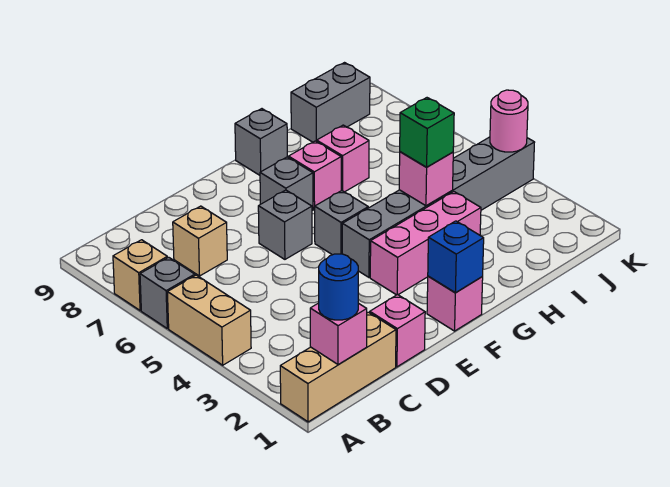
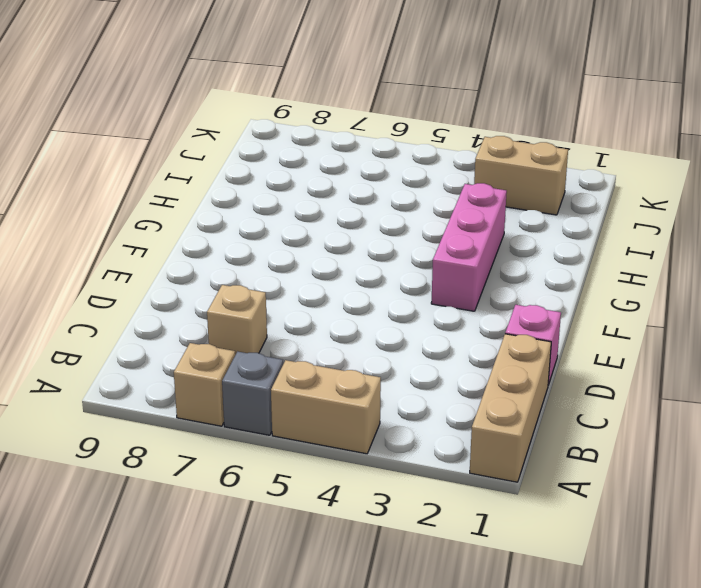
tan brick J2:J3 level 1 -> none
none -> grey brick E6 level 1
none -> pink brick F1 level 1
none -> grey brick F4:K4 level 1

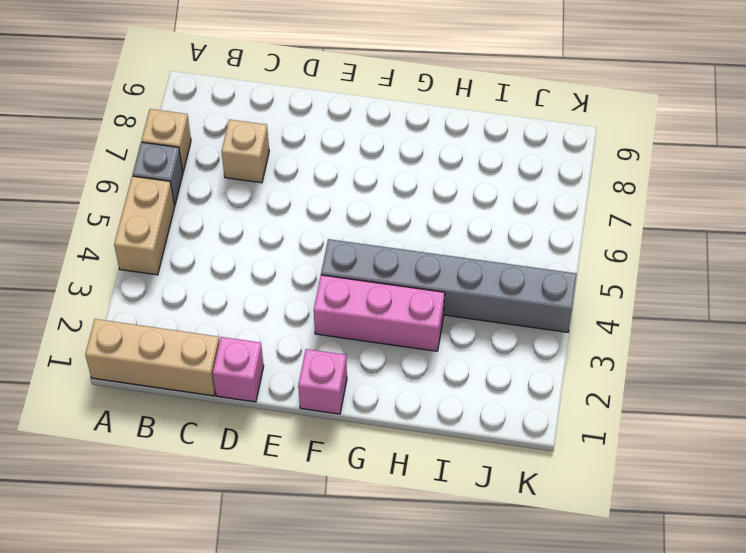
none -> grey brick E6 level 1
none -> grey brick F5 level 1
none -> grey brick F7 level 1

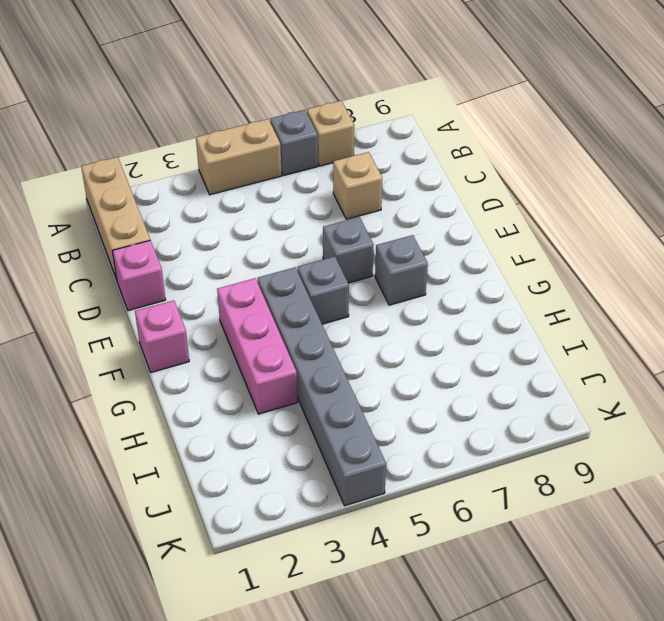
none -> pink brick G7 level 1
none -> grey brick G9 level 1
none -> pink brick H7 level 1

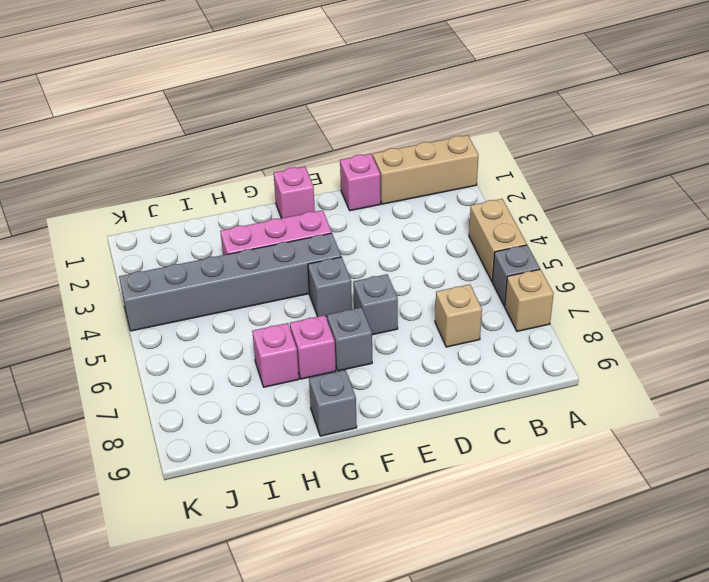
none -> grey brick I9:J9 level 1
none -> pink brick B1 level 2
none -> blue brick F1 level 2

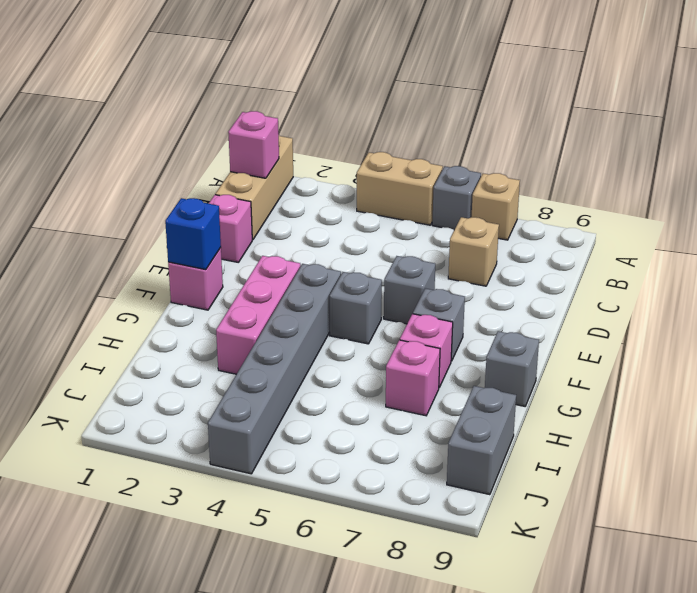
none -> pink brick H4 level 2
none -> pink round brick K4 level 2
none -> blue round brick B1 level 3

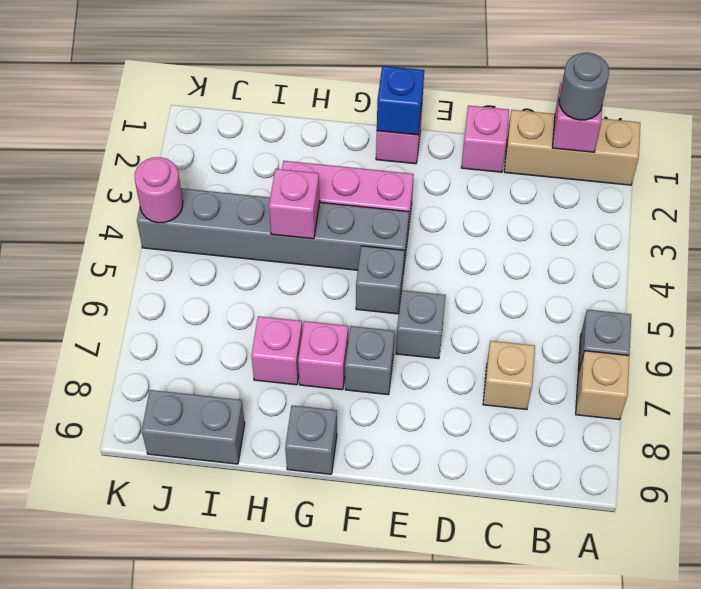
grey round brick B1 level 3 -> blue round brick B1 level 3
none -> tan brick A4:A5 level 1
none -> green brick H4 level 3

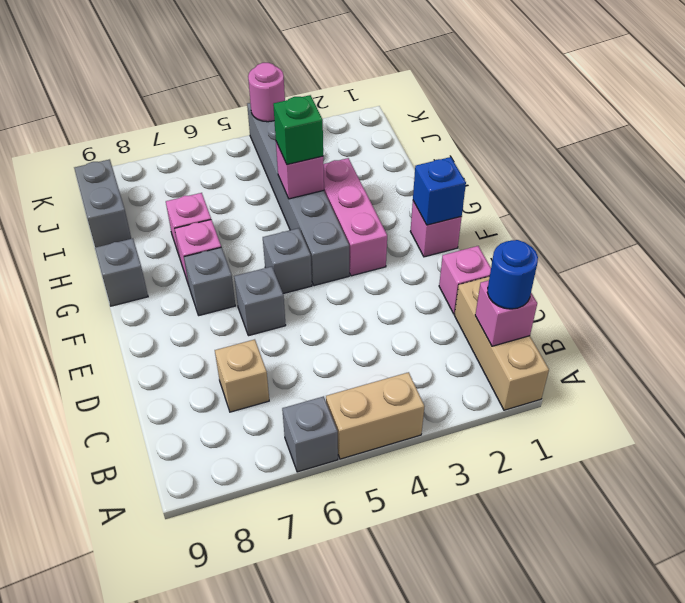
none -> tan brick A7 level 1

